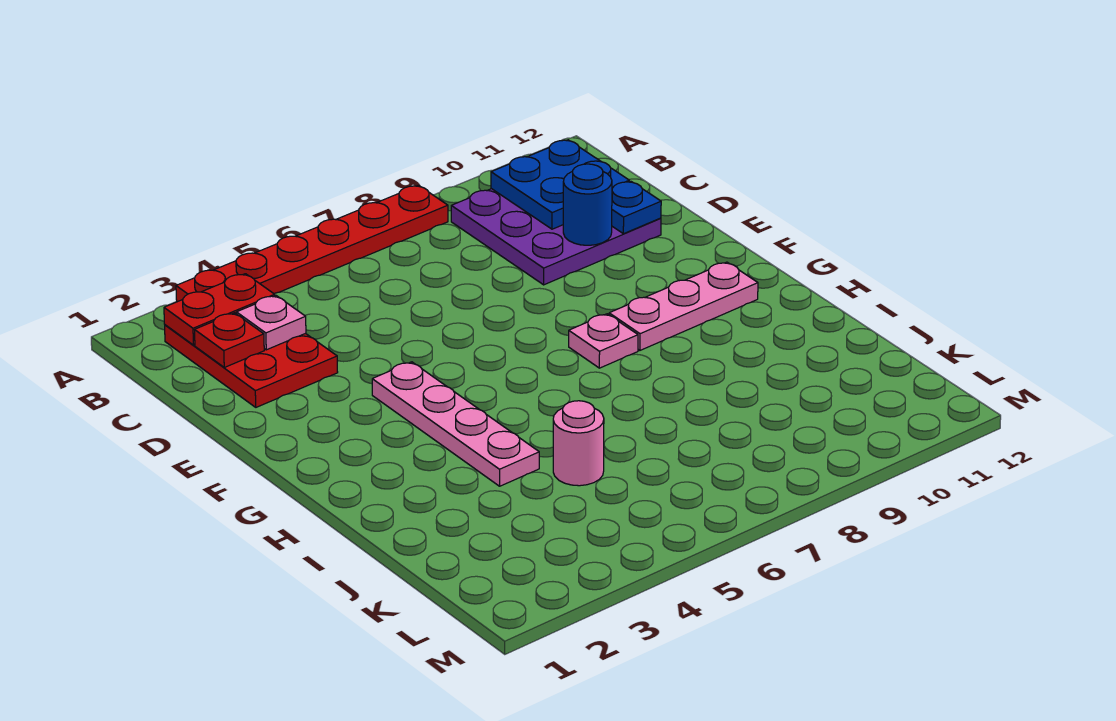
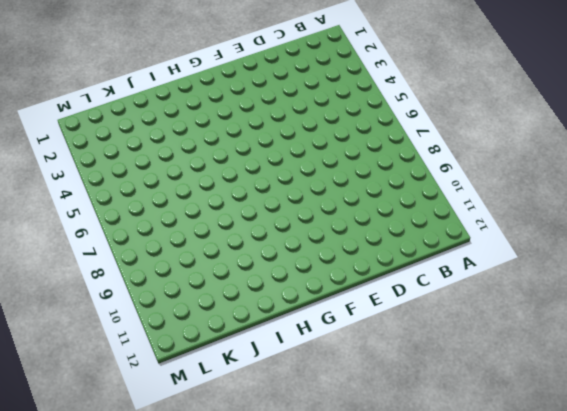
none -> red plate A3:A8 level 1
none -> red plate B2:D3 level 1
none -> purple plate B9:D11 level 1

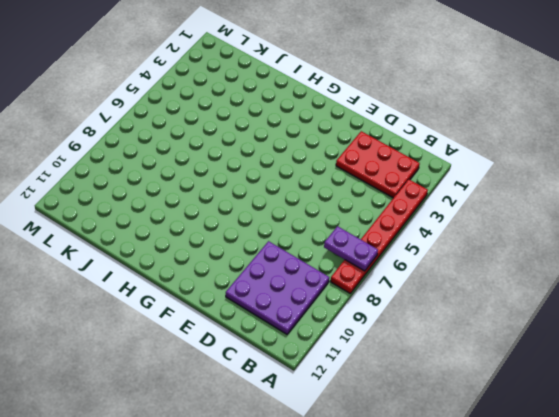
purple plate A7:B7 level 2 -> none
none -> pink plate F4:I4 level 1
none -> pink plate G8 level 1
none -> pink plate G9:G11 level 1

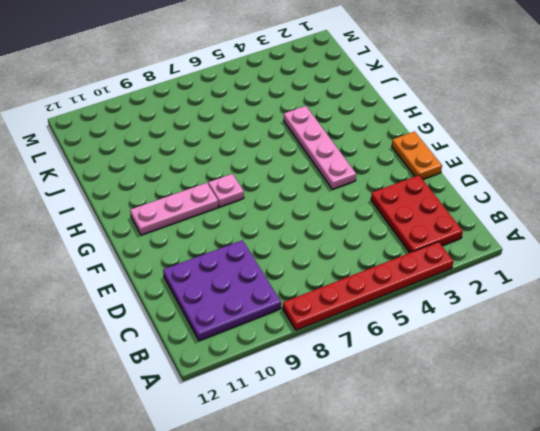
orange plate E1:F1 level 1 -> none
none -> pink round brick J5 level 1
none -> red plate B2:B3 level 2
none -> blue plate B10:C11 level 2

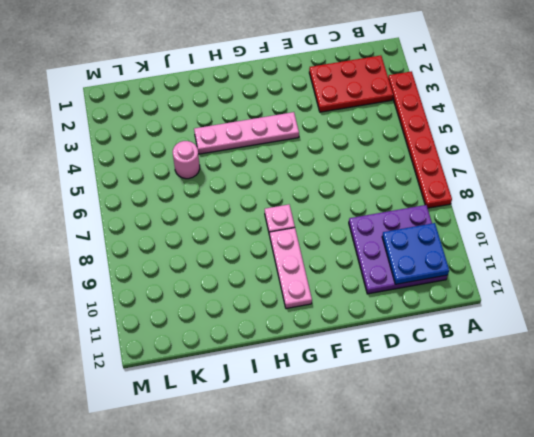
none -> red plate B2:B3 level 2
none -> red plate C2 level 2
none -> pink plate C3 level 2

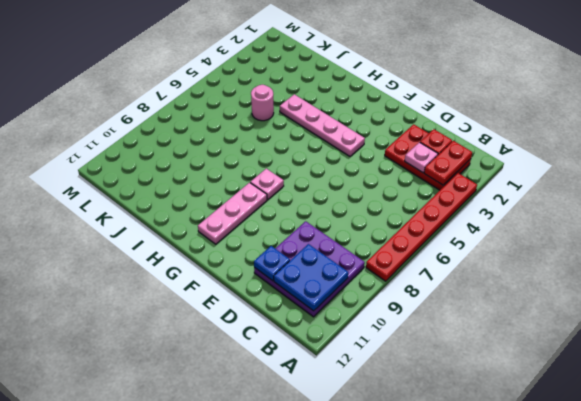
none -> blue round brick D10 level 2

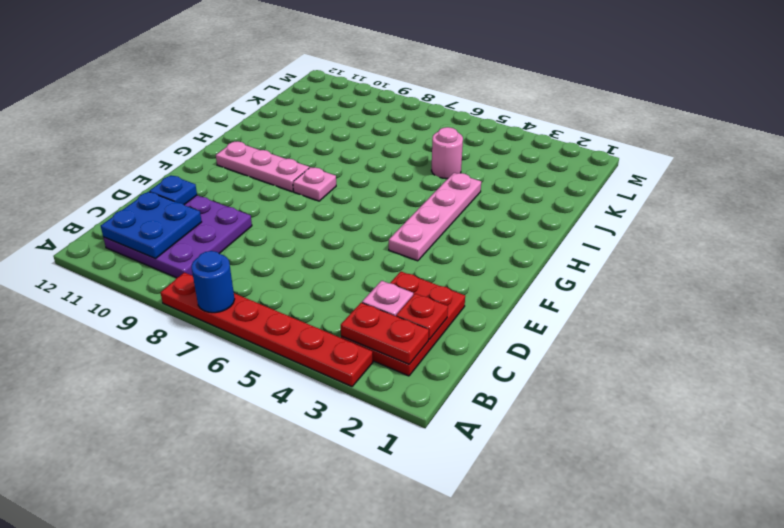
blue round brick A7 level 2 -> blue round brick D10 level 2

